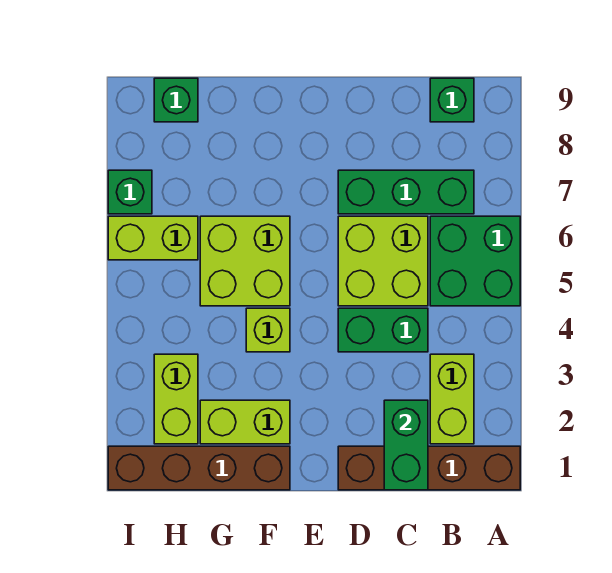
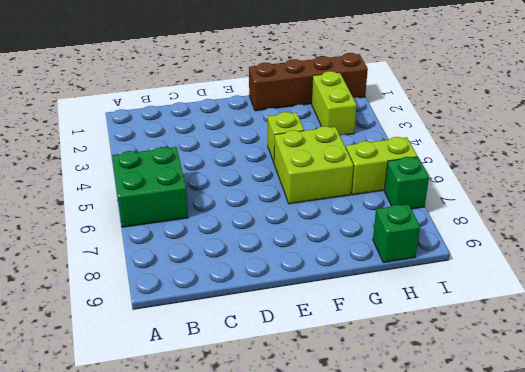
none -> brown brick A1:D1 level 1
none -> lime brick B2:B3 level 1
none -> green brick B7:D7 level 1

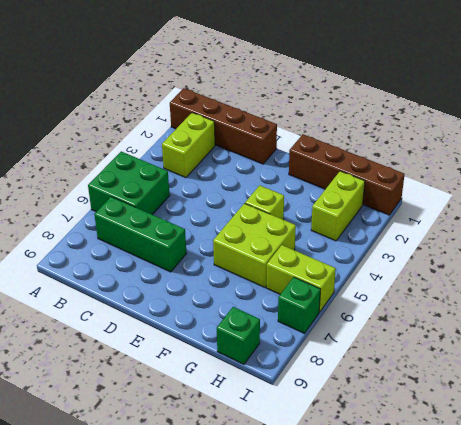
none -> green brick B9 level 1
none -> green brick C4:D4 level 1
none -> lime brick C5:D6 level 1

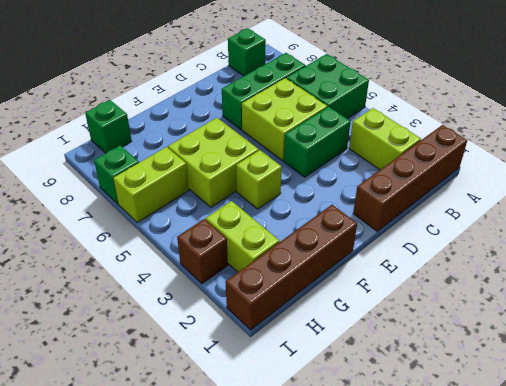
brown brick I3 level 1 -> none
none -> lime brick F2:G2 level 1
none -> green brick C1:C2 level 2

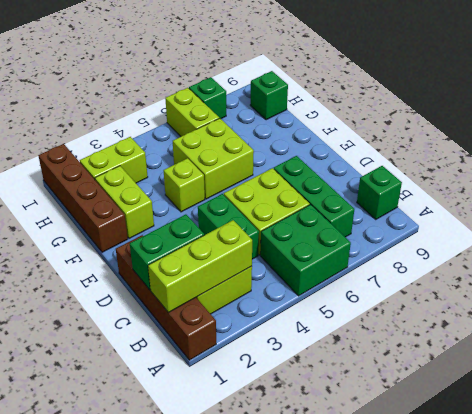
lime brick B1:B3 level 2 -> none

